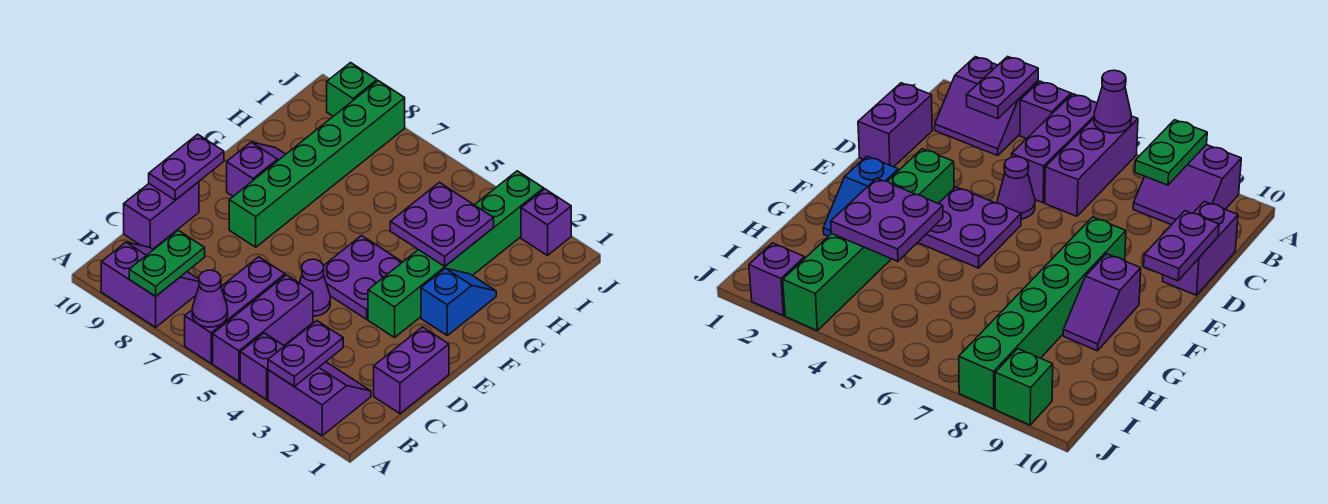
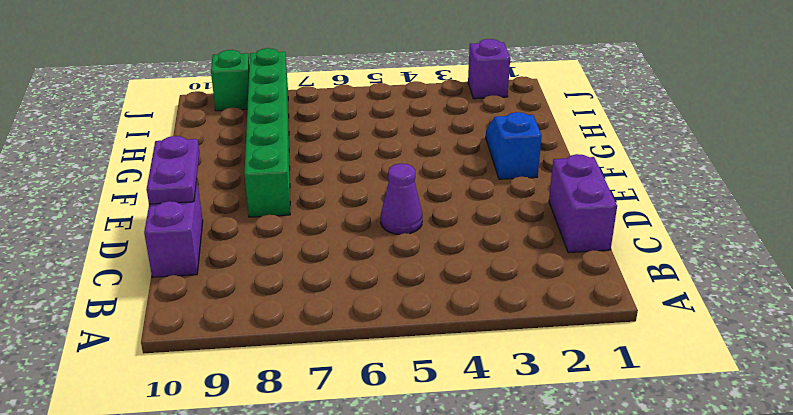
none -> purple slope A2:B3 level 1 top A
none -> purple brick A4 level 1
none -> purple brick A5:C5 level 1

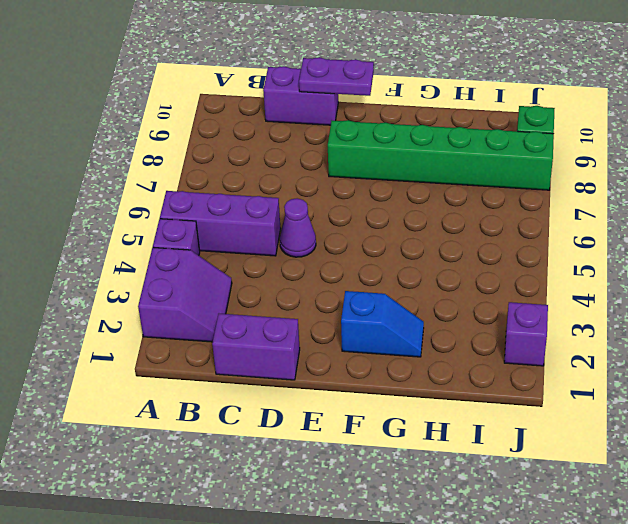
none -> purple brick A6:C6 level 1
none -> purple slope A8:B9 level 1 top A
none -> green brick E3:J3 level 1

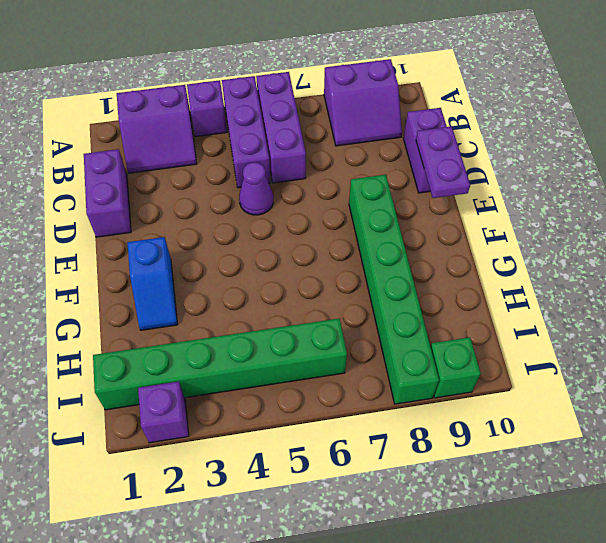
green brick I1:I6 level 1 -> green brick E3:J3 level 1
none -> purple plate E4:F5 level 1
none -> purple slope F9:G9 level 1 top F
none -> purple plate A3:B3 level 2

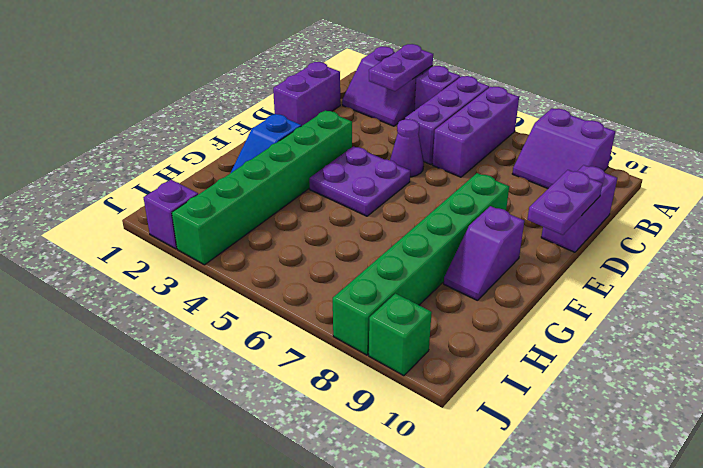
none -> purple cone A6 level 2
none -> green plate A8:B8 level 2
none -> purple plate G3:H4 level 2

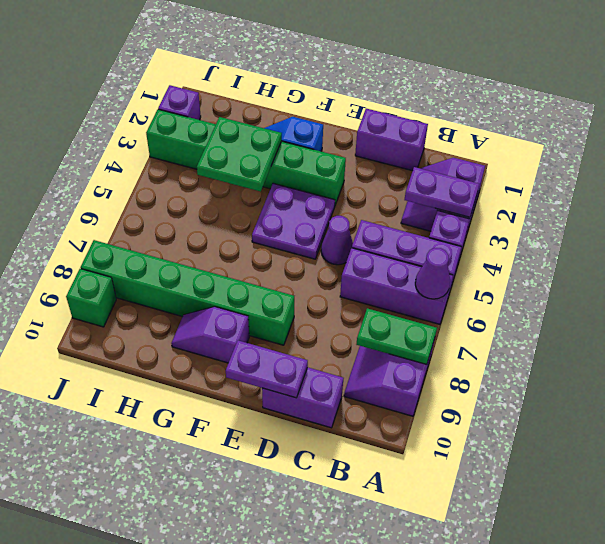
green plate G3:H4 level 2 -> purple plate G3:H4 level 2

